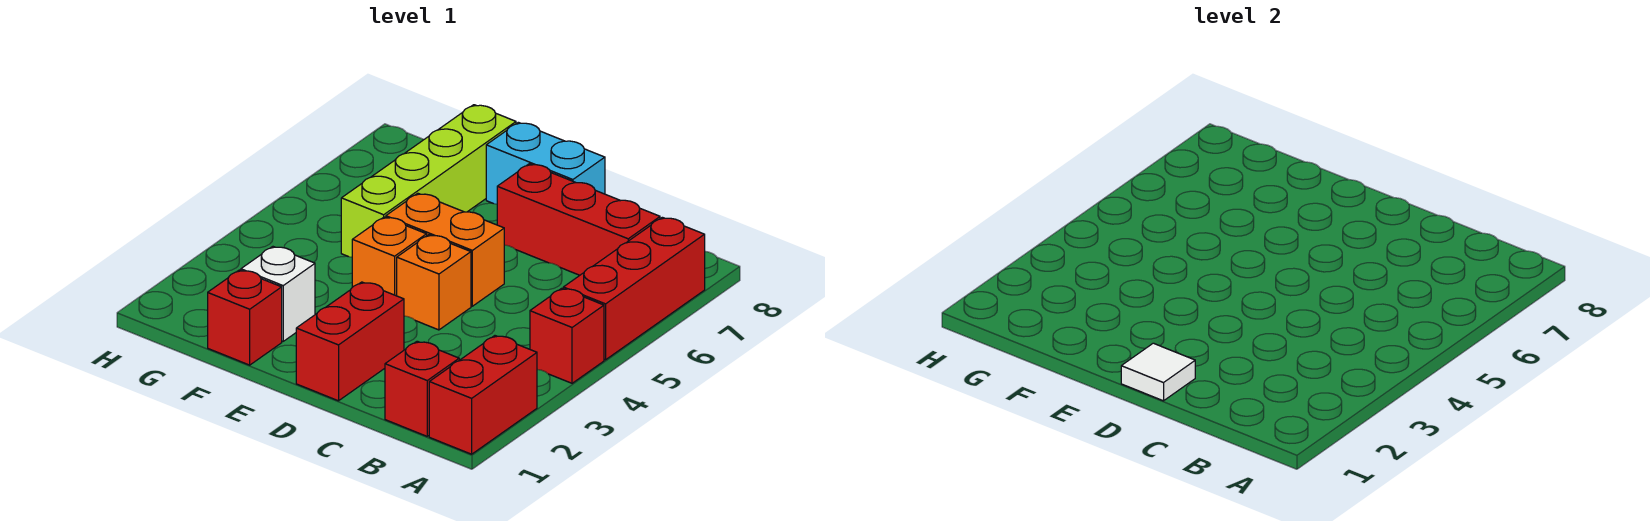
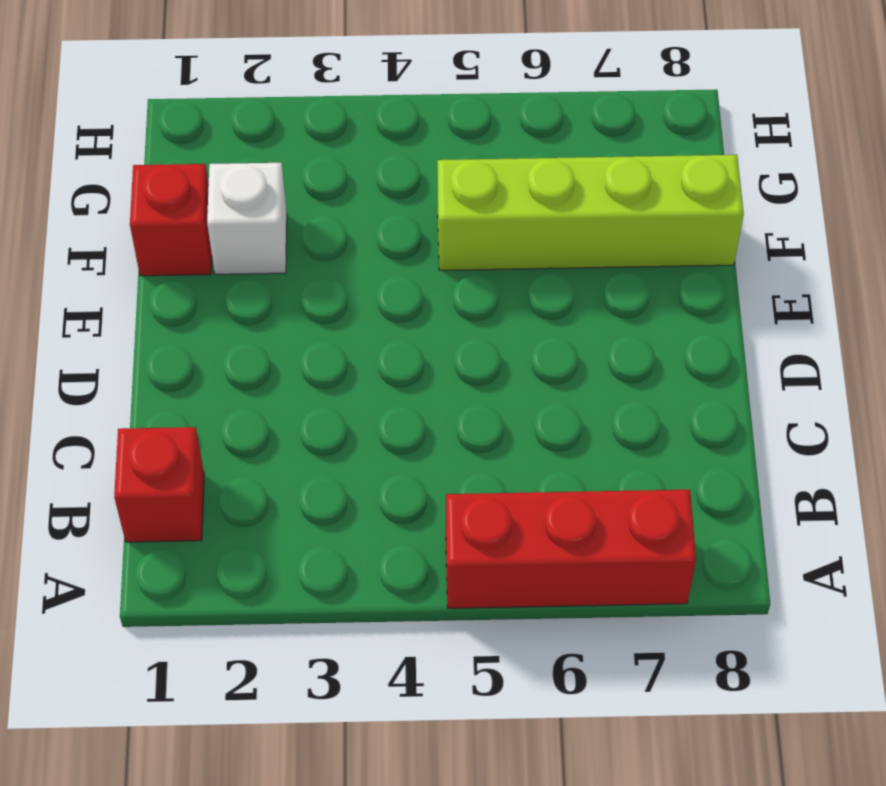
none -> red brick A1:A2 level 1
none -> red brick A4 level 1
none -> red brick B7:D7 level 1

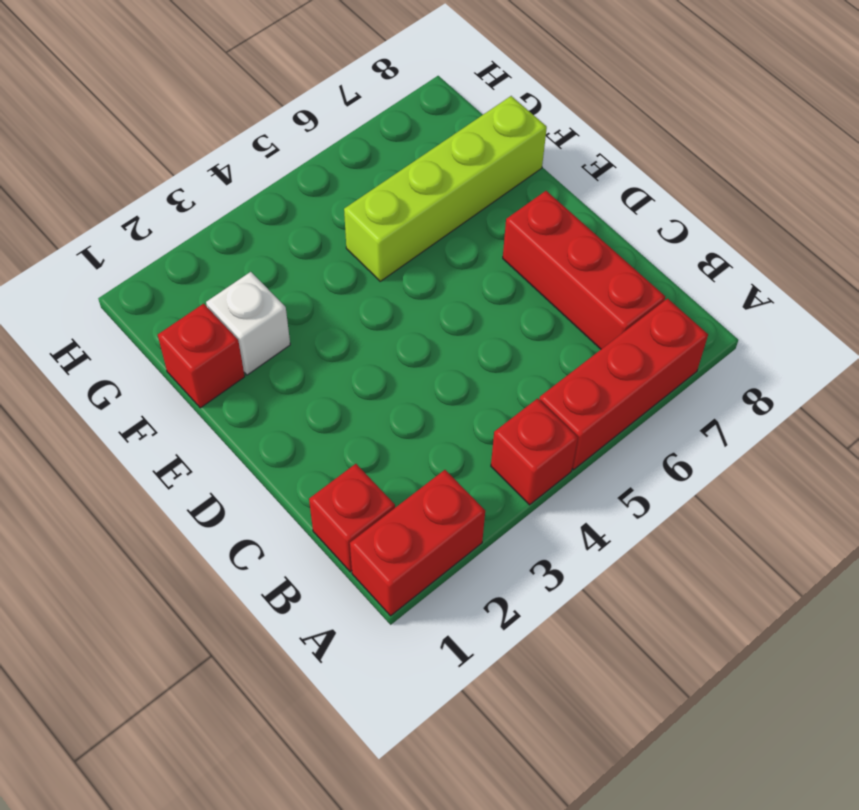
none -> red brick D1:D2 level 1
none -> orange brick D4 level 1
none -> orange brick D5:E5 level 1

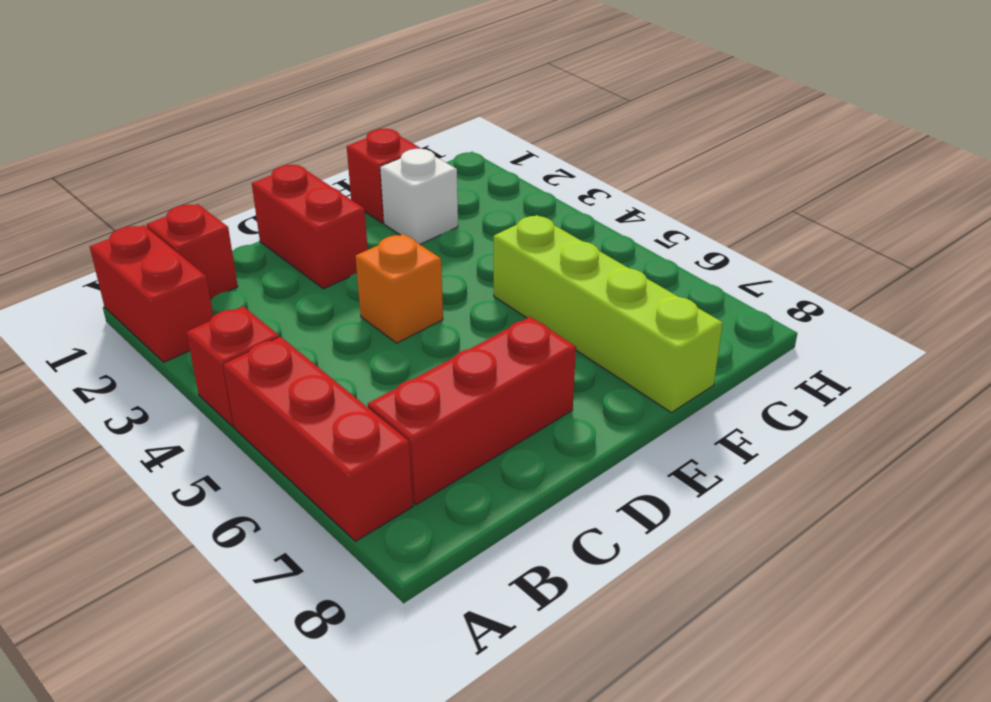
none -> orange brick D5:E5 level 1
none -> cyan brick D8:E8 level 1
none -> orange brick E4 level 1

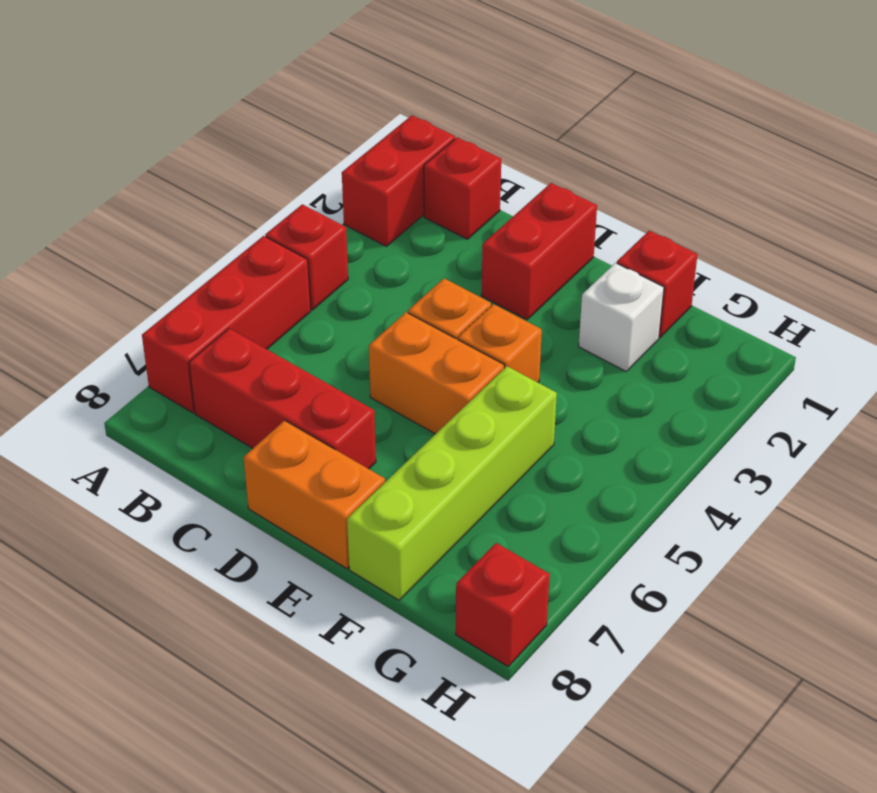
orange brick D8:E8 level 1 -> cyan brick D8:E8 level 1
red brick H8 level 1 -> none
none -> white tile D1 level 2

